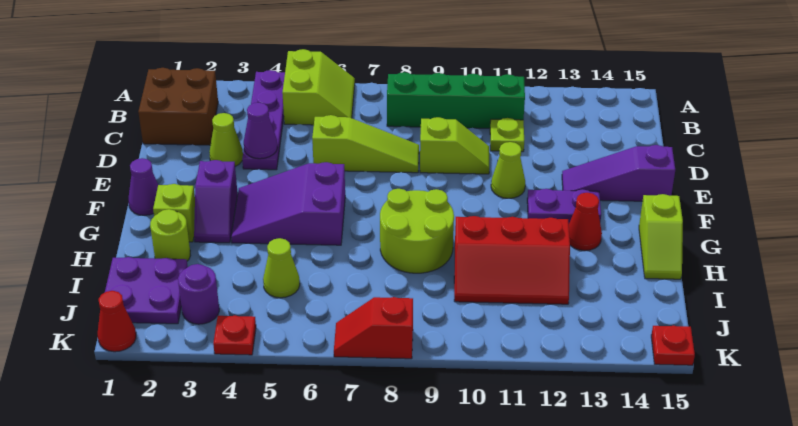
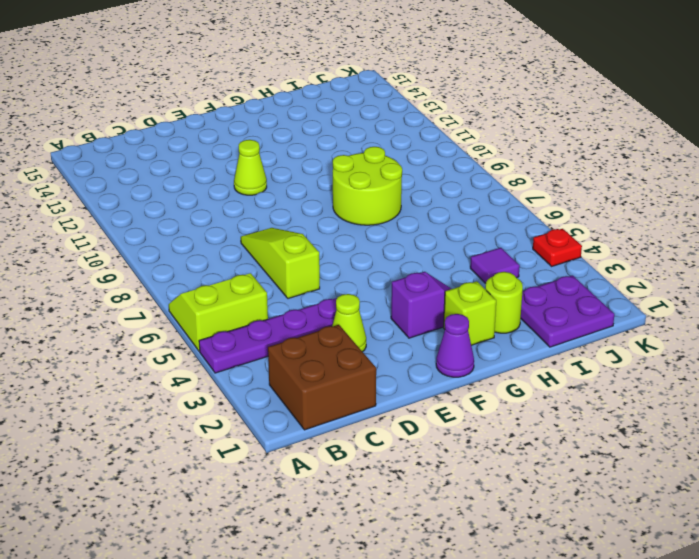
purple tile I4 level 1 -> none
none -> green brick B8:B11 level 1
none -> lime plate C11 level 1
none -> lime slope D9:D10 level 1 top 9

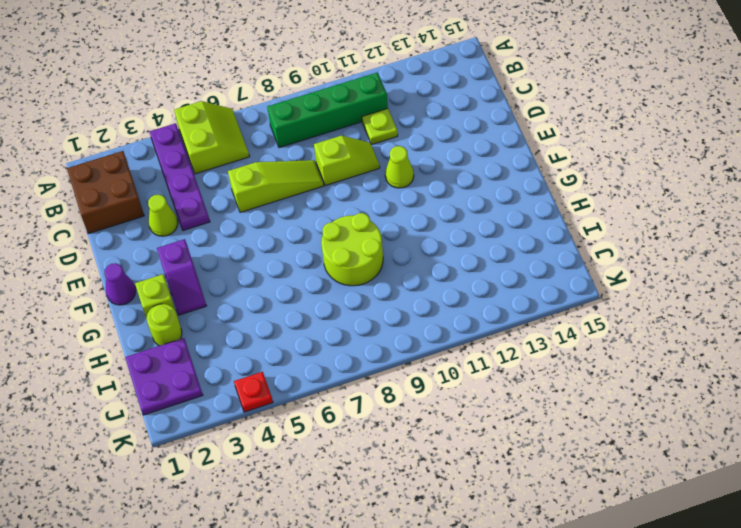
none -> purple slope E13:E15 level 1 top 15
none -> purple slope F4:G6 level 1 top 6
none -> purple plate F12:F13 level 1

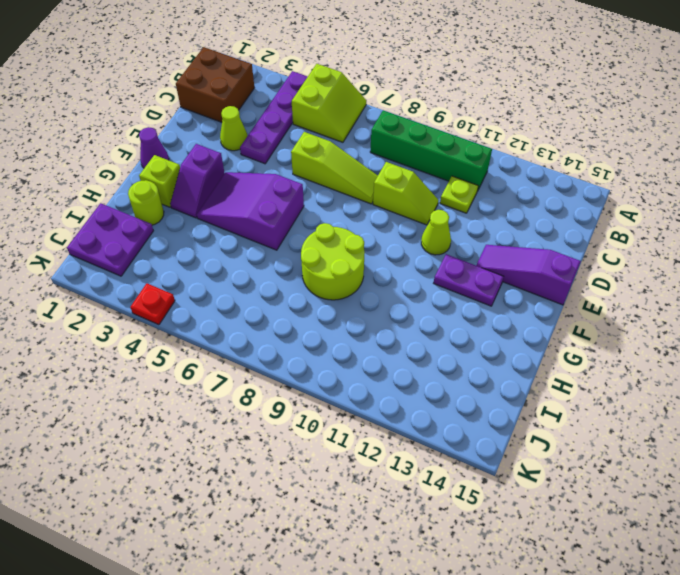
none -> red cone G13 level 1
none -> lime slope G15:H15 level 1 top G
none -> red slope H10:I12 level 1 top H

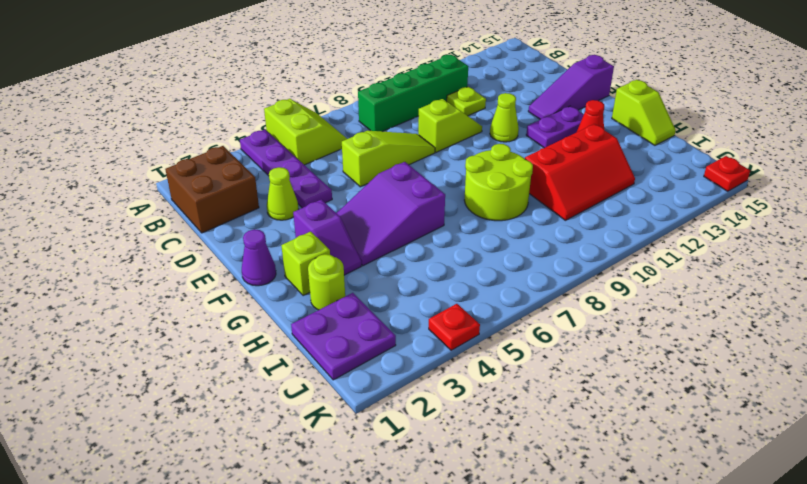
none -> lime cone I5 level 1
none -> purple round brick J3 level 1
none -> red cone K1 level 1

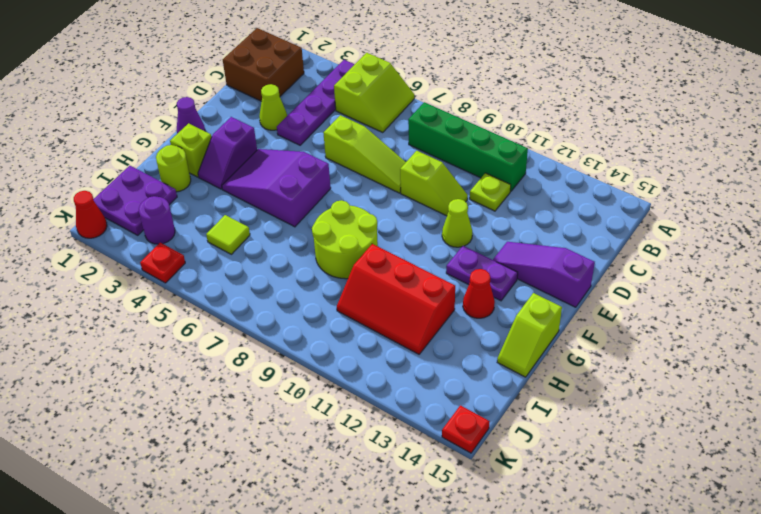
lime tile I5 level 1 -> lime cone I5 level 1
none -> red slope K7:K8 level 1 top 8
none -> purple cone D4 level 2

